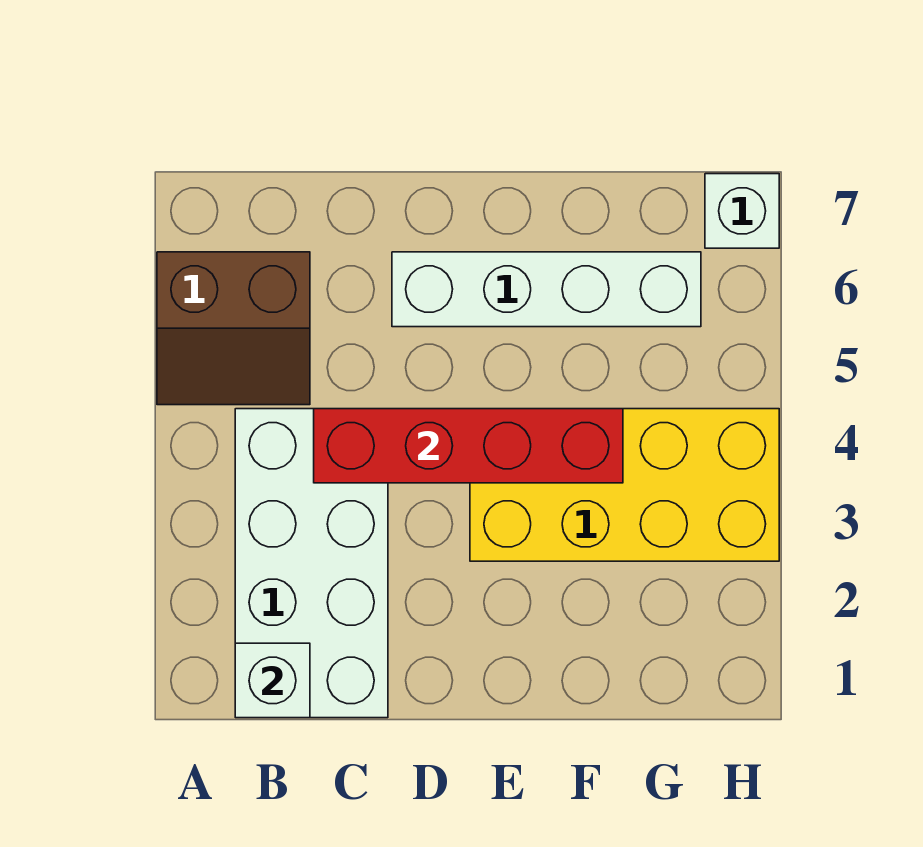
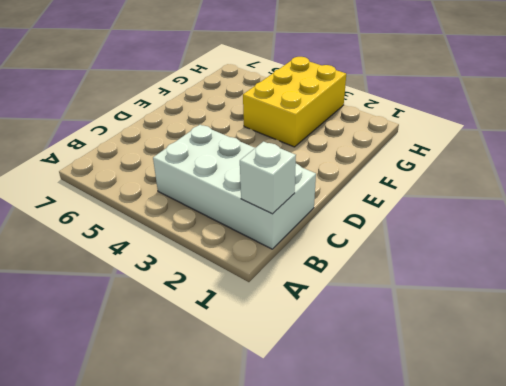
yellow brick F3:H4 level 1 -> yellow brick E3:H4 level 1
none -> brown slope A5:B6 level 1 top 6
none -> white brick D6:G6 level 1

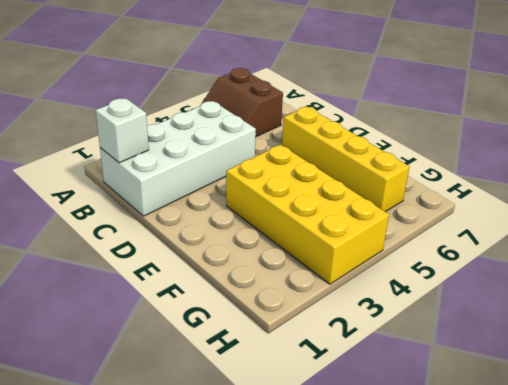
yellow brick D6:G6 level 1 -> white brick D6:G6 level 1
none -> white brick H7 level 1
none -> red brick C4:F4 level 2

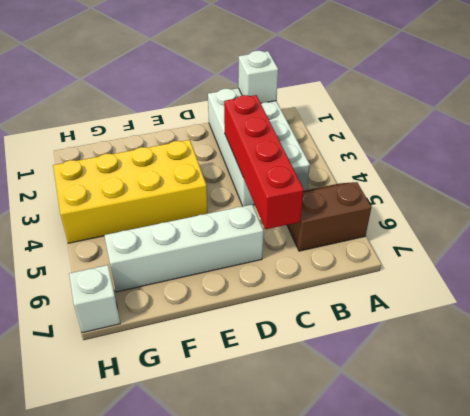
red brick C3:C6 level 2 -> red brick C4:F4 level 2

